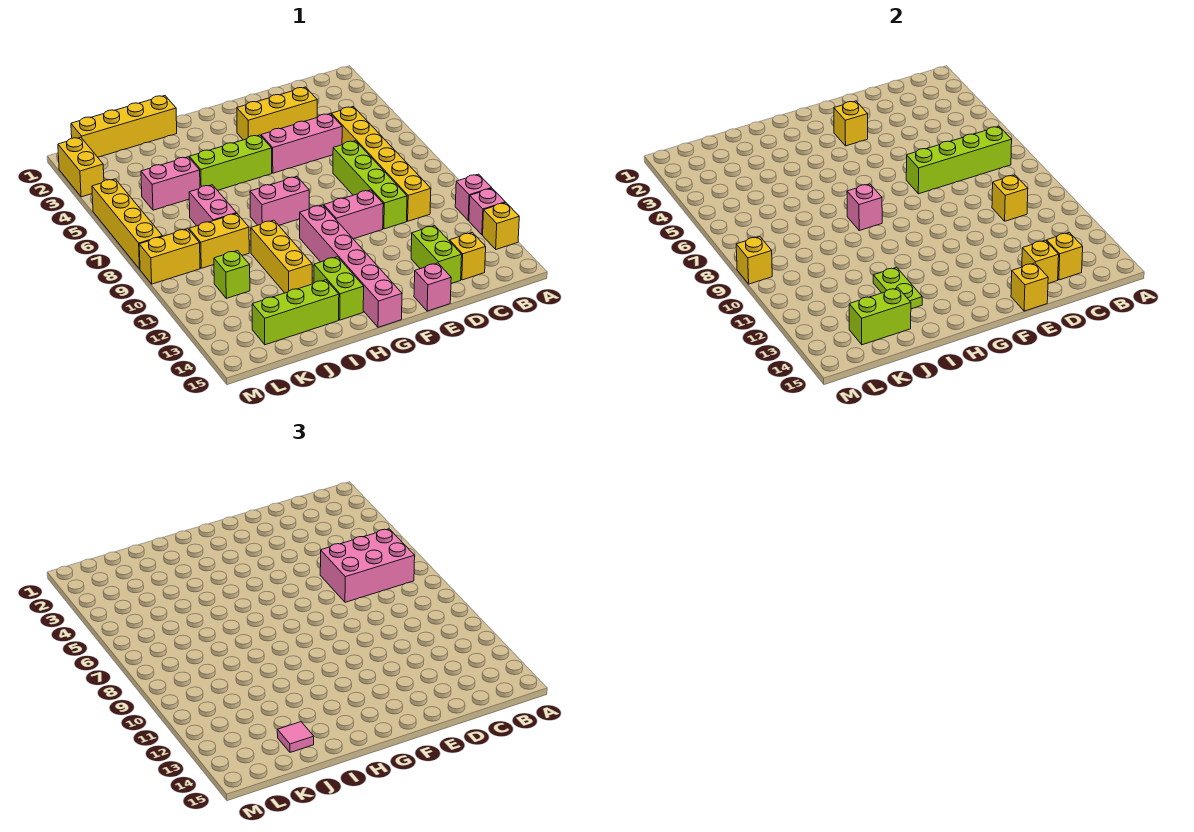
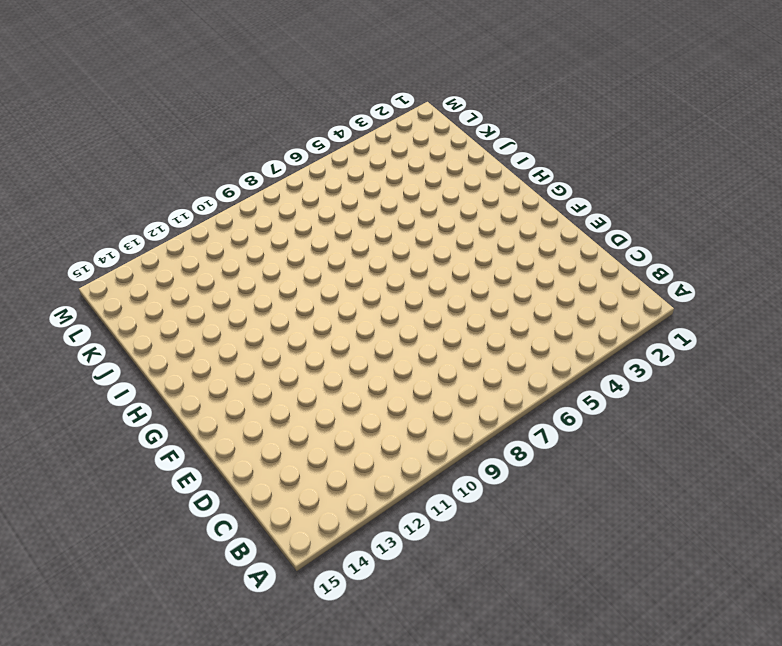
none -> pink brick A11 level 1
none -> pink brick A12 level 1
none -> yellow brick A13 level 1
none -> yellow brick C5:C10 level 1

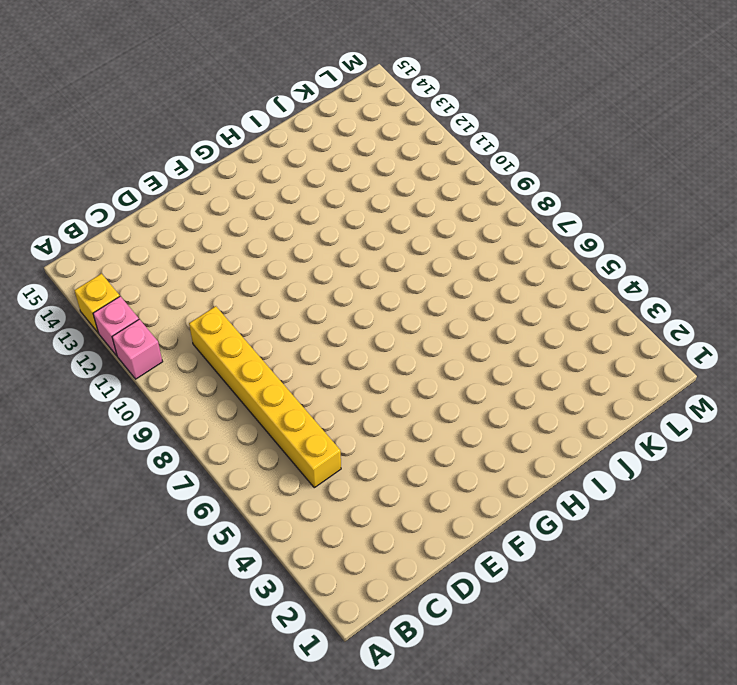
none -> yellow brick C14 level 1
none -> yellow brick D3:F3 level 1
none -> pink brick D5:F5 level 1
none -> lime brick D7:D10 level 1

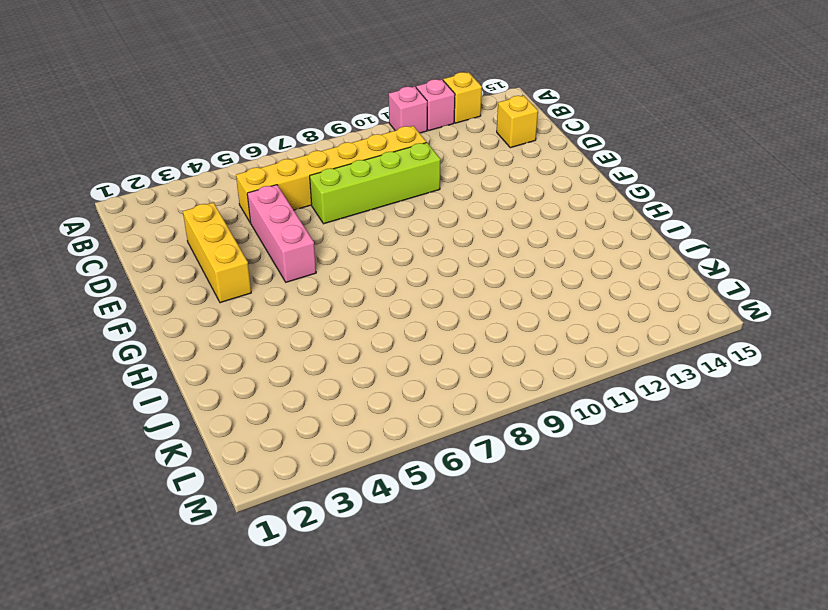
none -> lime brick D13:D14 level 1
none -> pink brick E10:F10 level 1
none -> pink brick E15 level 1
none -> lime brick G5:I5 level 1

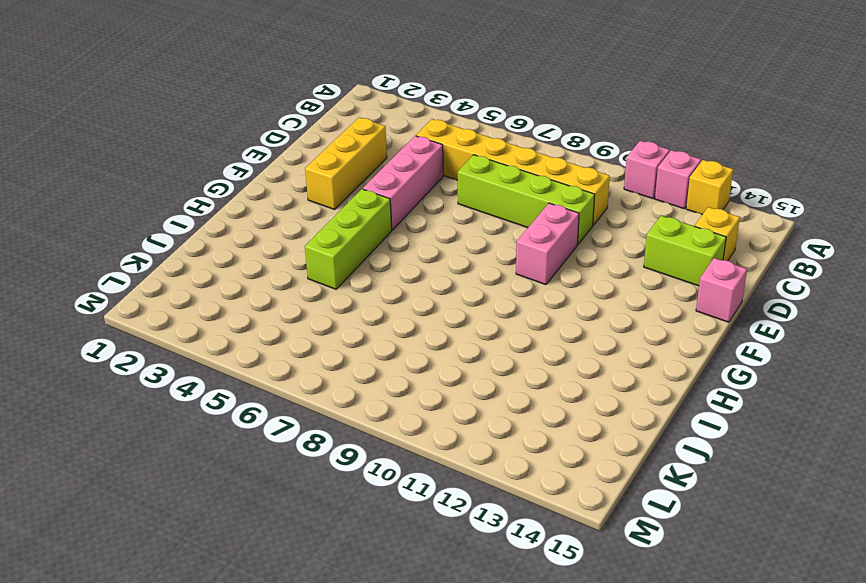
none -> pink brick G8:H8 level 1
none -> pink brick G10:G15 level 1
none -> lime brick H13:H14 level 1
none -> yellow brick I1:L1 level 1

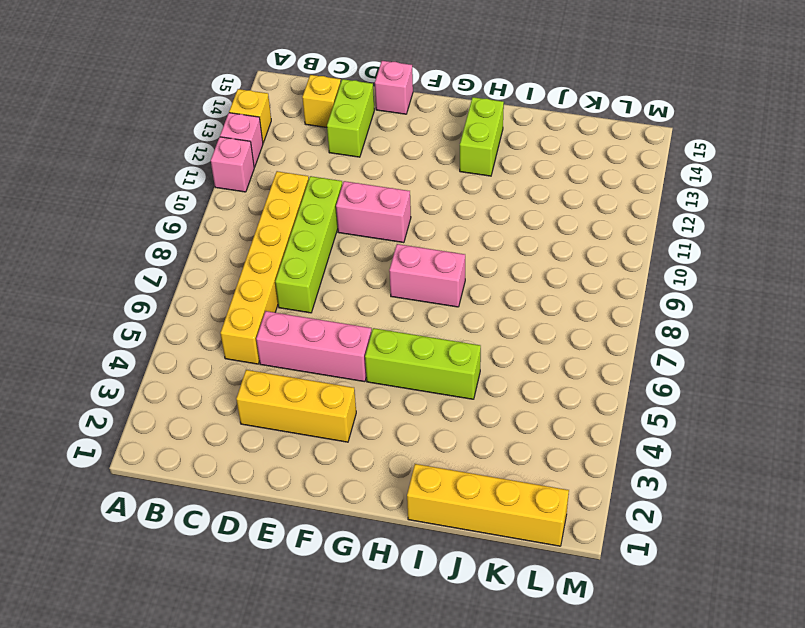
none -> pink brick G10:G15 level 1
none -> yellow brick I10:I12 level 1
none -> lime brick I14:K14 level 1
none -> pink brick J5:K5 level 1

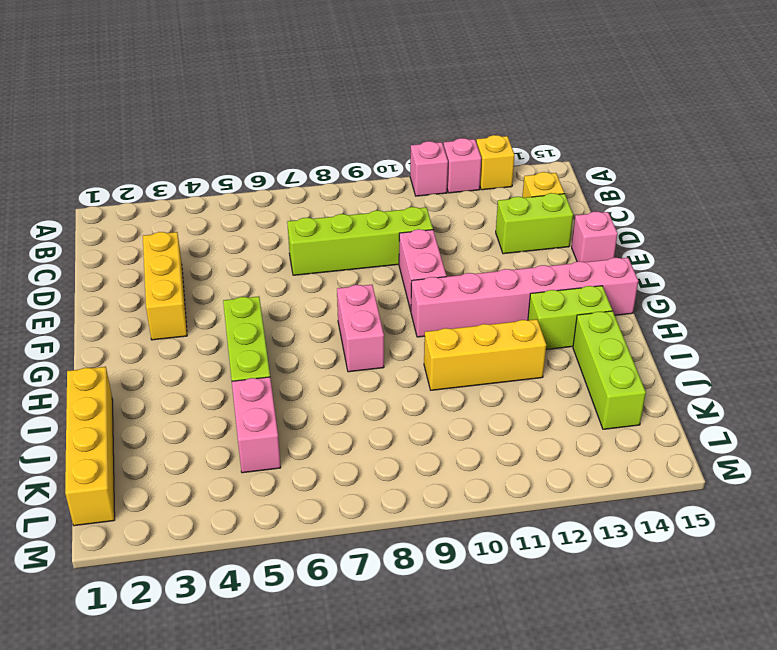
none -> yellow brick C5:C10 level 1
none -> pink brick D5:F5 level 1
none -> pink brick J7:J8 level 1
none -> yellow brick J9:K9 level 1

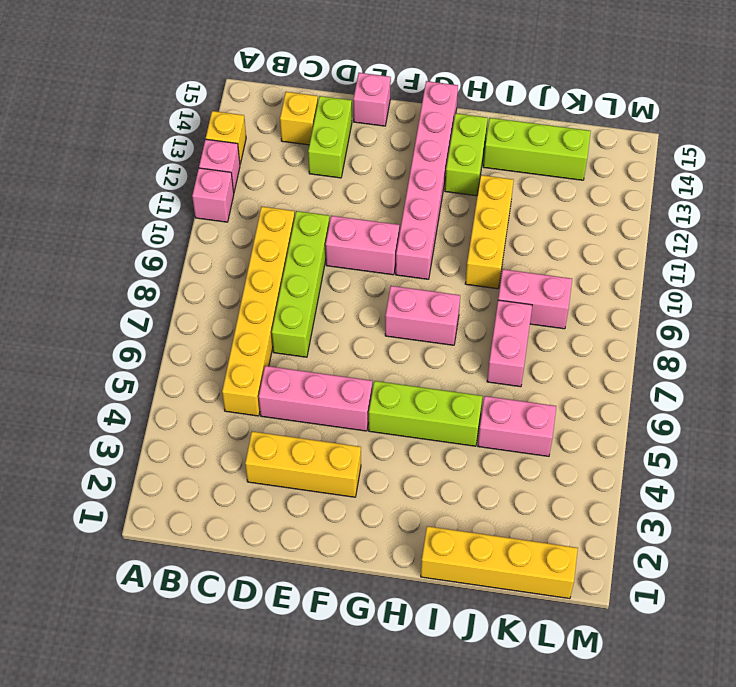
pink brick J9:K9 level 1 -> yellow brick J9:K9 level 1
none -> lime brick K11 level 1
none -> yellow brick L9:M9 level 1
none -> yellow brick M2:M3 level 1
none -> yellow brick M5:M8 level 1

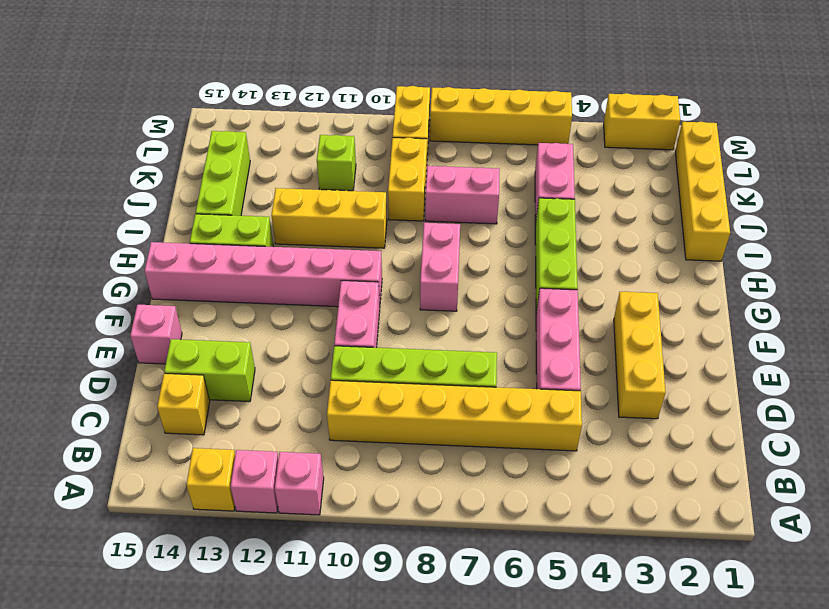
none -> lime brick B7:E7 level 2
none -> yellow brick C10 level 2
none -> yellow brick C14 level 2
none -> yellow brick D14 level 2

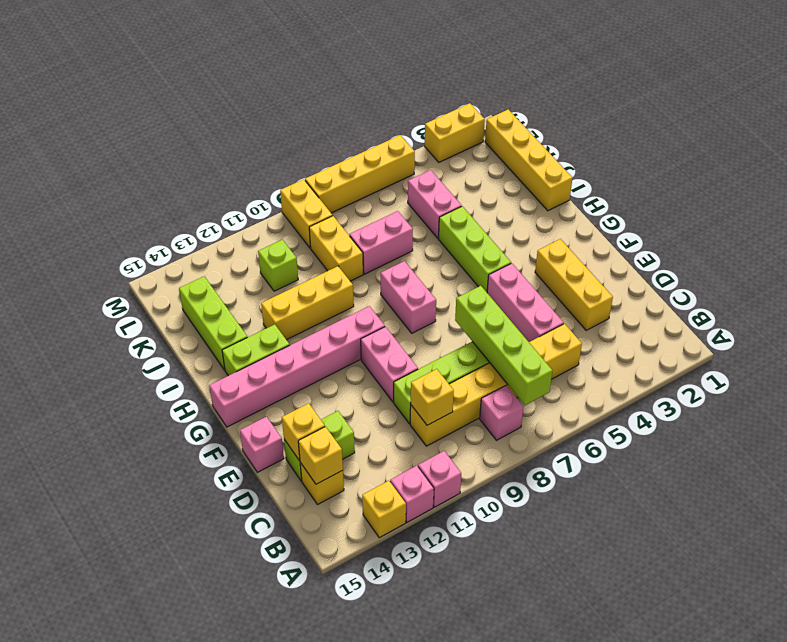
pink brick B8 level 1 -> pink brick H8 level 2
none -> yellow brick E15 level 2
none -> yellow brick F3 level 2
none -> lime plate I12:I13 level 2
none -> lime brick J14:K14 level 2

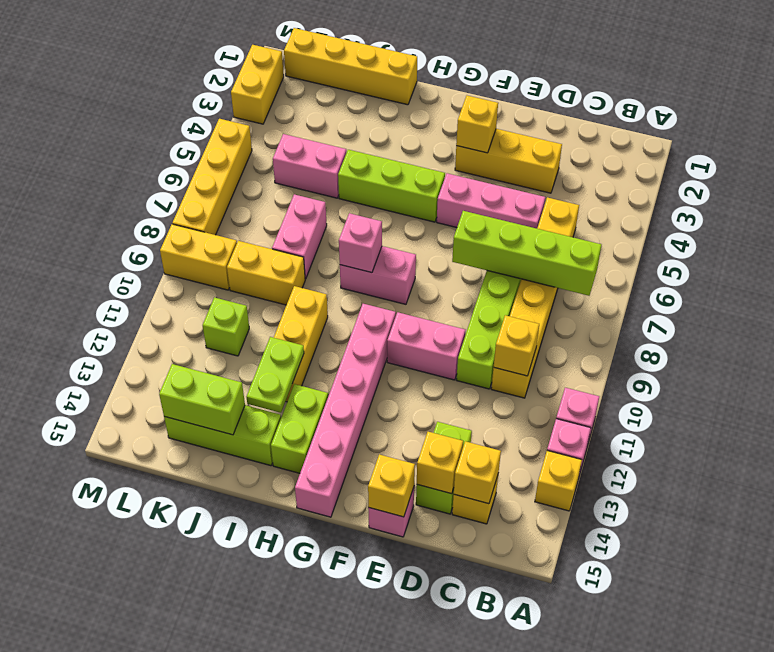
none -> yellow brick M9 level 2
none -> pink brick B6:D7 level 3
none -> pink tile J14 level 3

